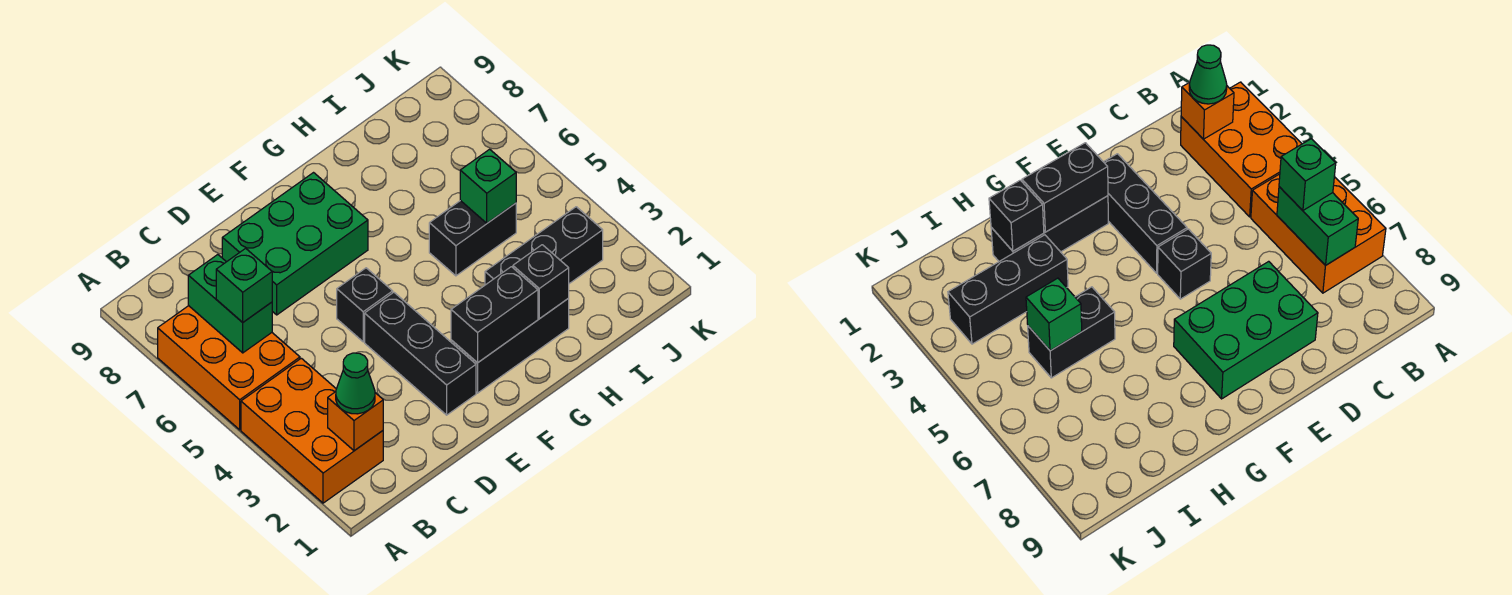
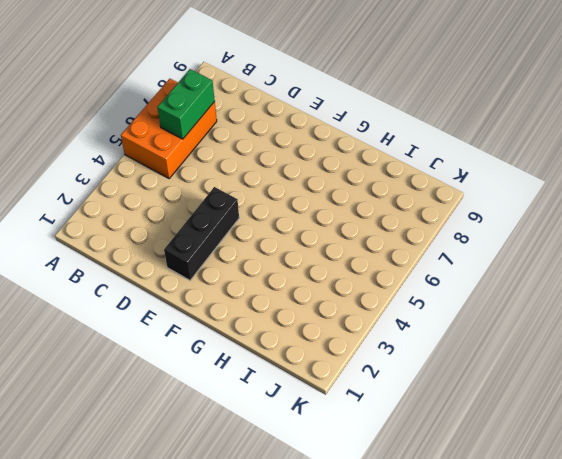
none -> orange brick A2:B4 level 1
none -> green brick D7:F8 level 1
none -> black brick E5 level 1

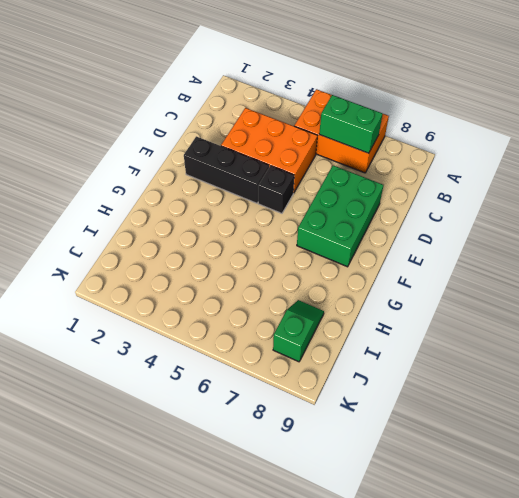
orange brick C3:D5 level 1 -> orange brick A2:B4 level 1
green slope I8:J8 level 1 top J -> none
none -> black brick F2:H2 level 1
none -> black brick H3:J3 level 1
none -> black brick H5:I5 level 1

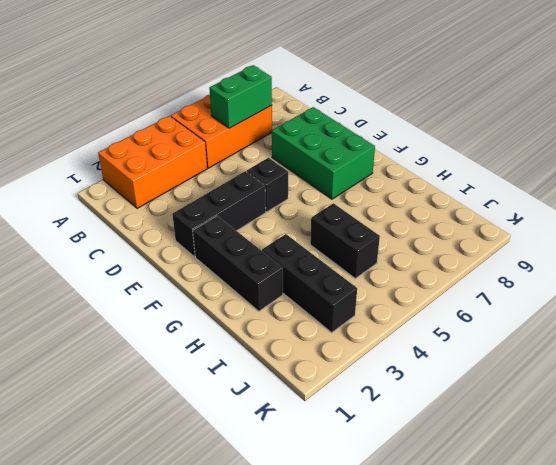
none -> orange brick B2 level 2
none -> black brick F2:G2 level 2
none -> black brick H2 level 2

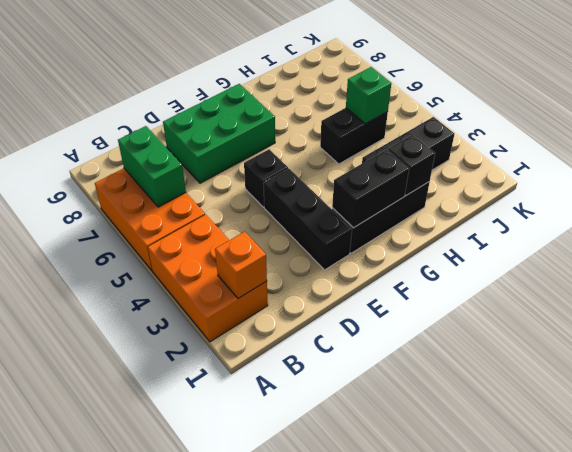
none -> green cone B2 level 3
none -> green brick B6 level 3

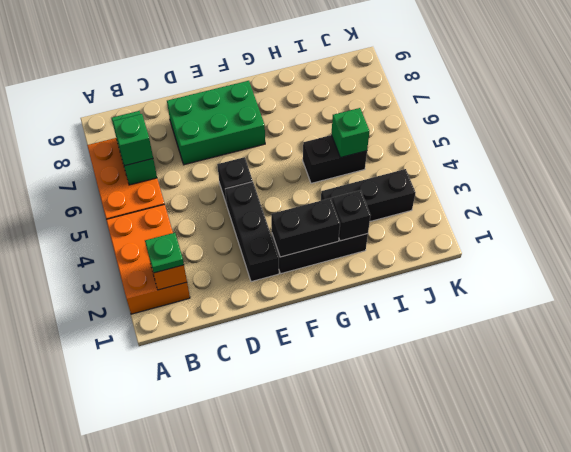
green plate B2 level 3 -> green cone B2 level 3

